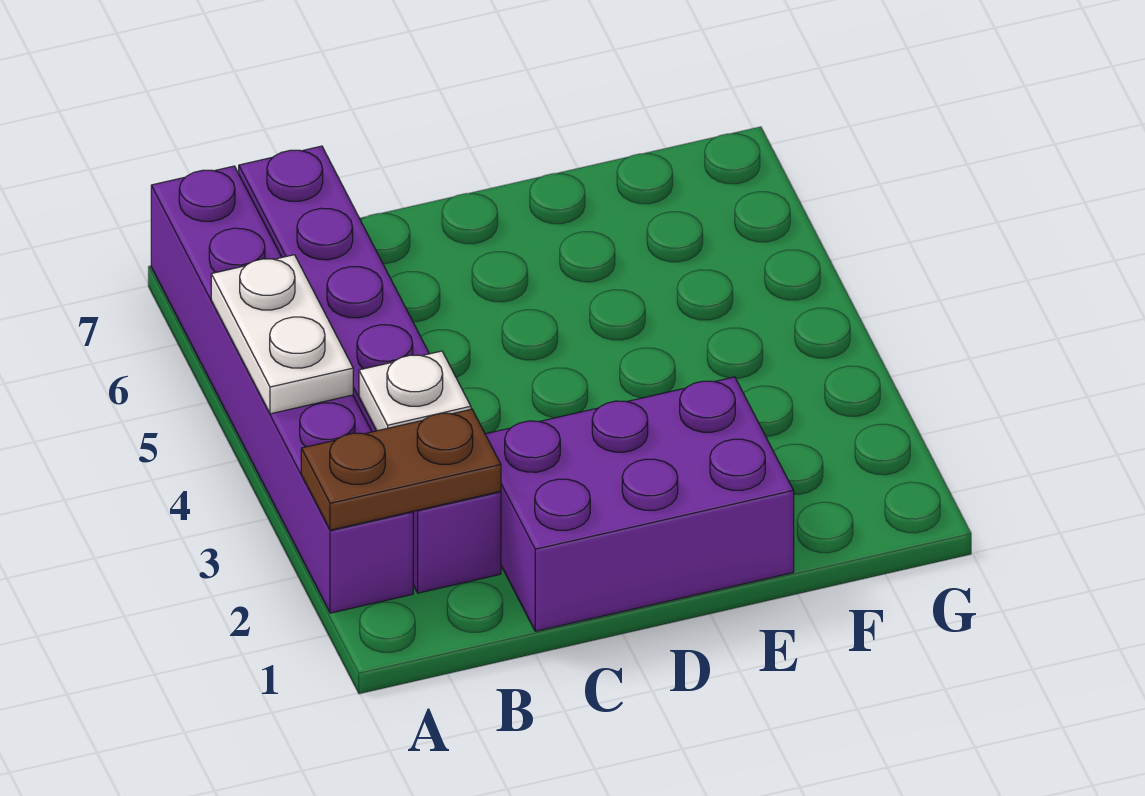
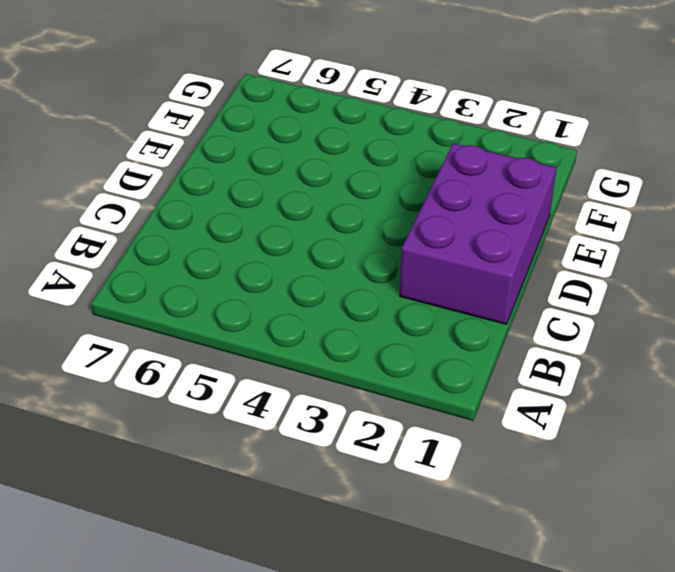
none -> purple brick A2:A7 level 1
none -> purple brick B2:B7 level 1

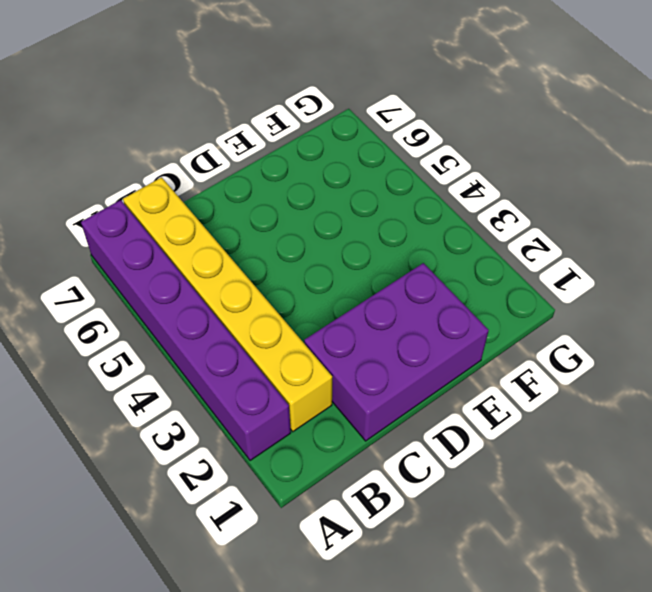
yellow brick B2:B7 level 1 -> purple brick B2:B7 level 1
none -> brown plate A2:B2 level 2
none -> white plate A4:A5 level 2

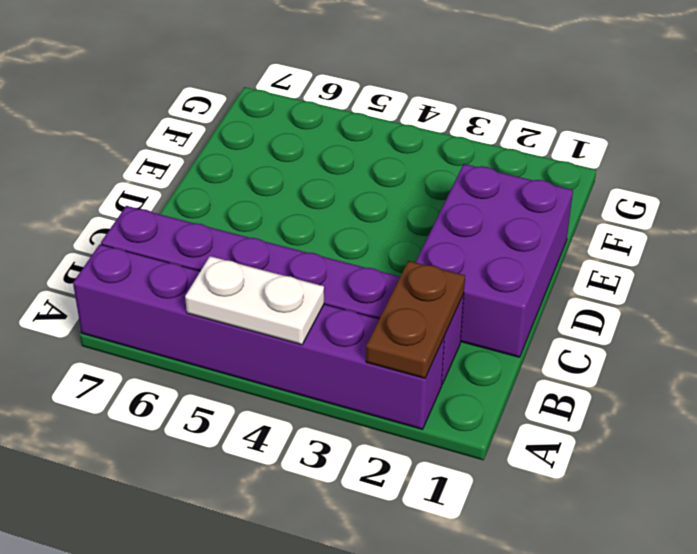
none -> white plate B3 level 2

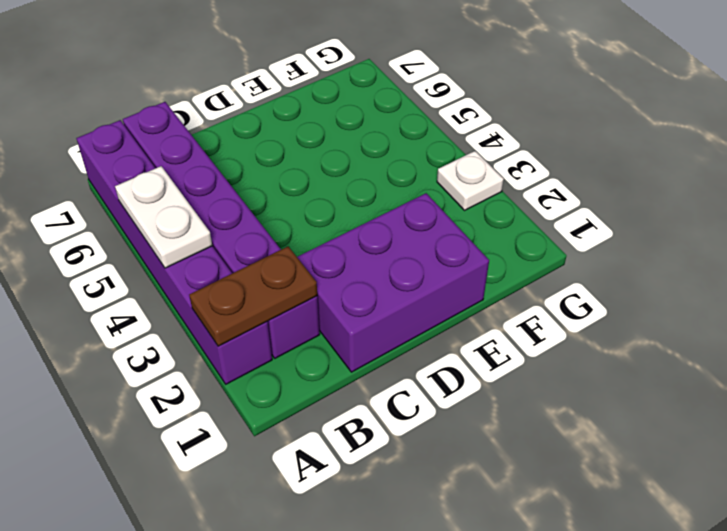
white plate G3 level 1 -> white plate B3 level 2

